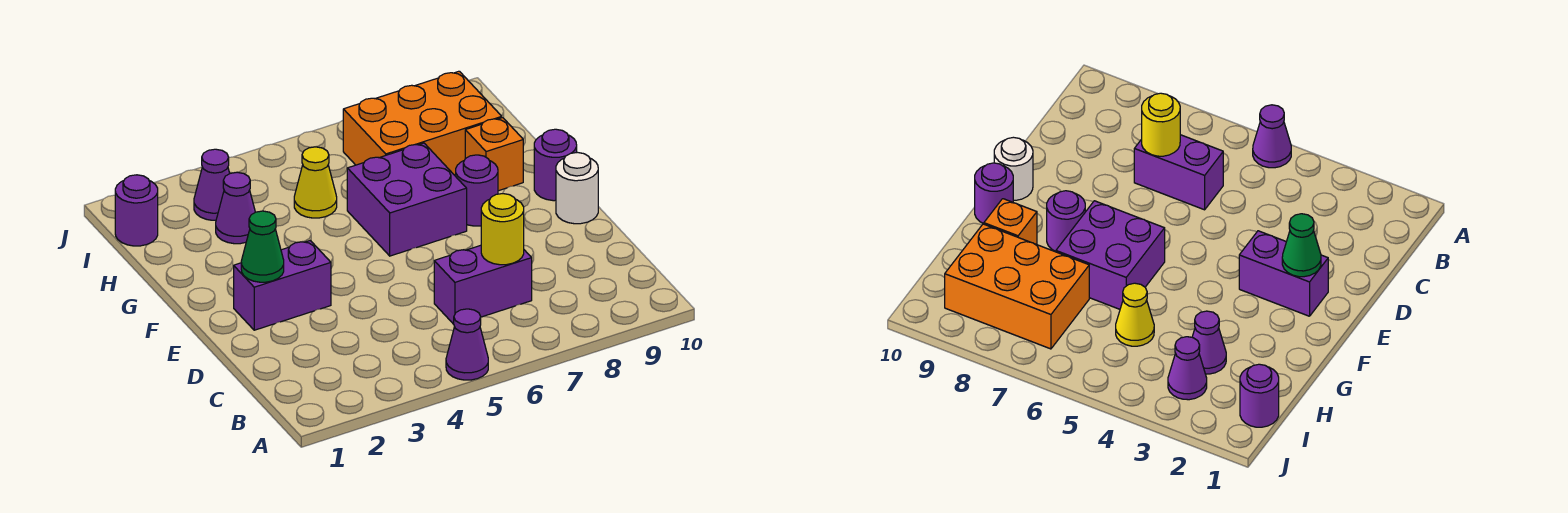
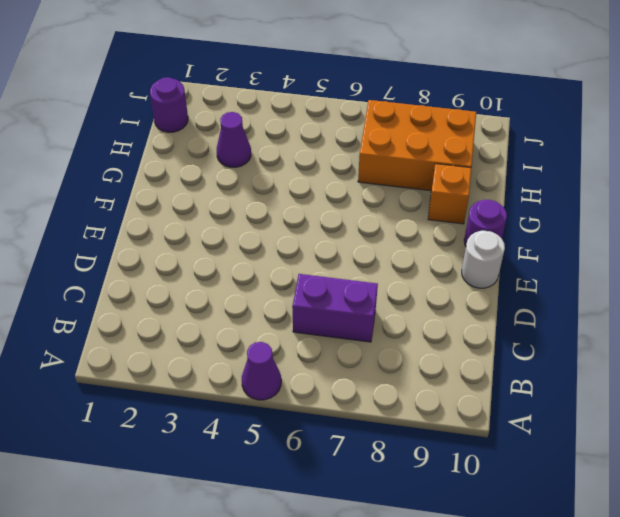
none -> purple brick E2:E3 level 1
none -> purple brick F6:G7 level 1
none -> purple round brick F8 level 1

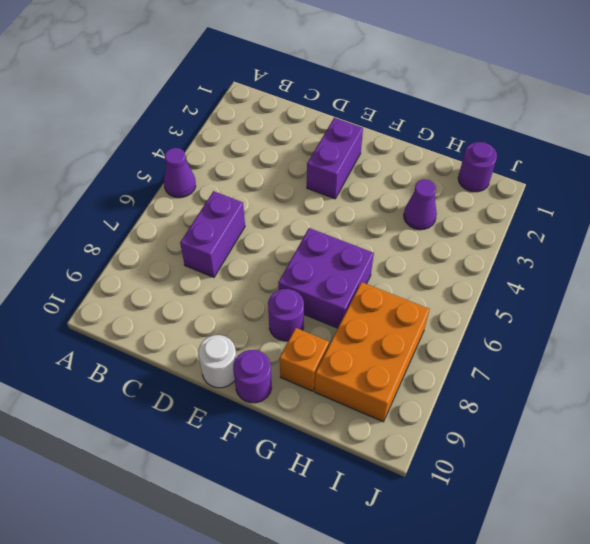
none -> yellow cone H5 level 1
none -> purple cone I3 level 1
none -> yellow round brick C7 level 2

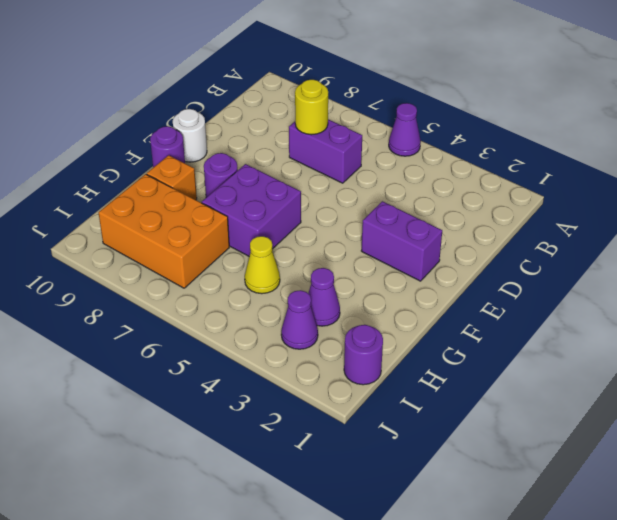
none -> green cone E2 level 2

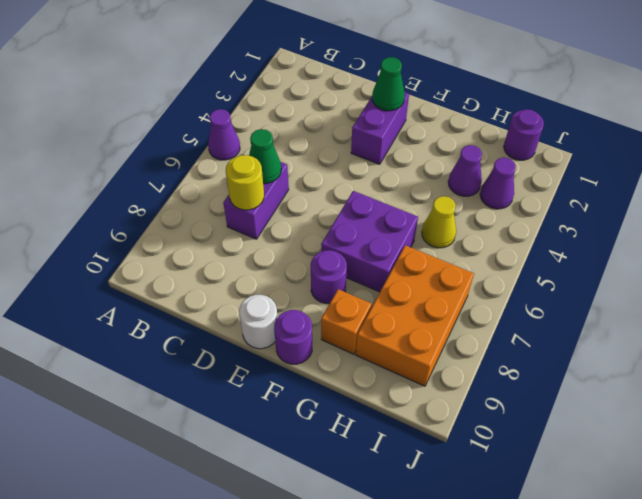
green cone C6 level 2 -> none

